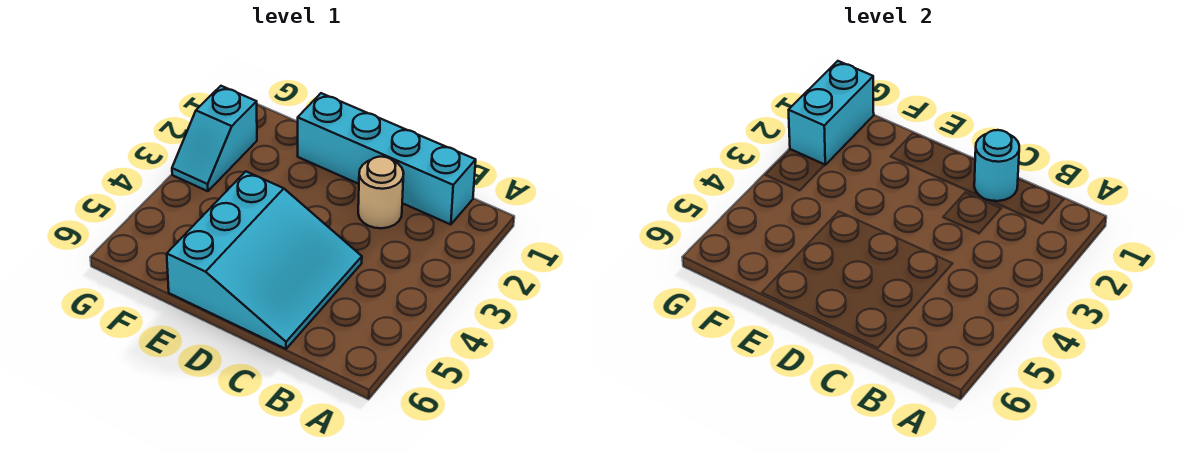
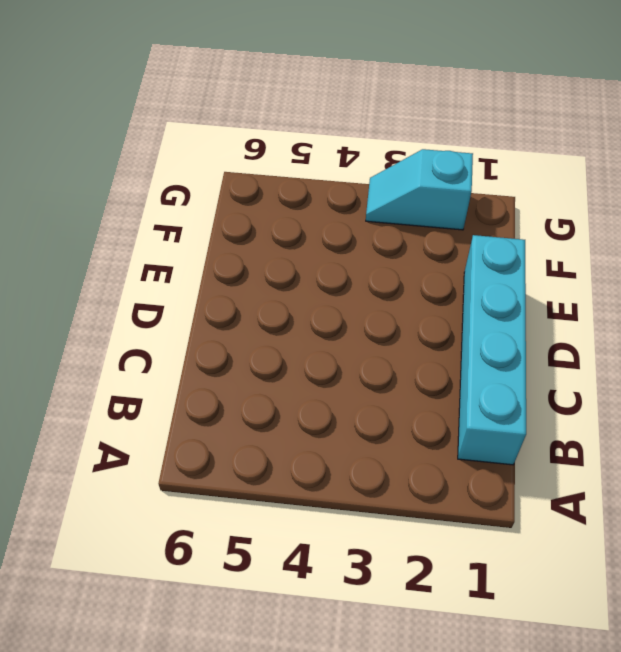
none -> tan round brick C2 level 1
none -> cyan slope C4:E6 level 1 top E

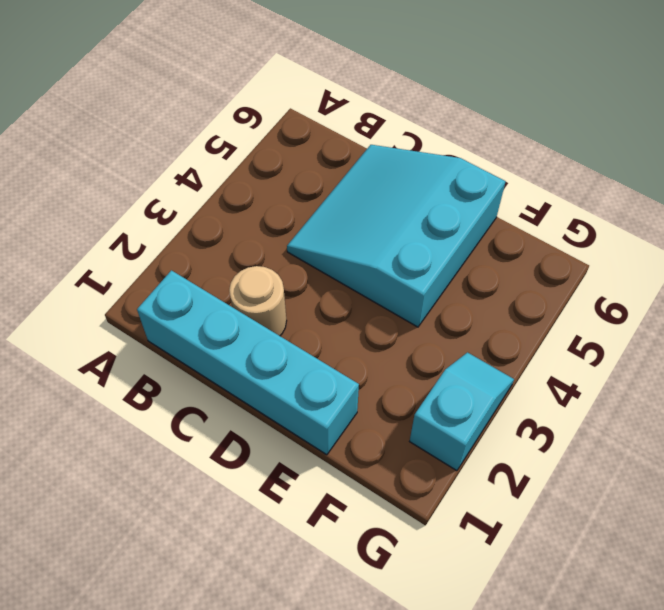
none -> cyan round brick C1 level 2
none -> cyan brick G1:G2 level 2

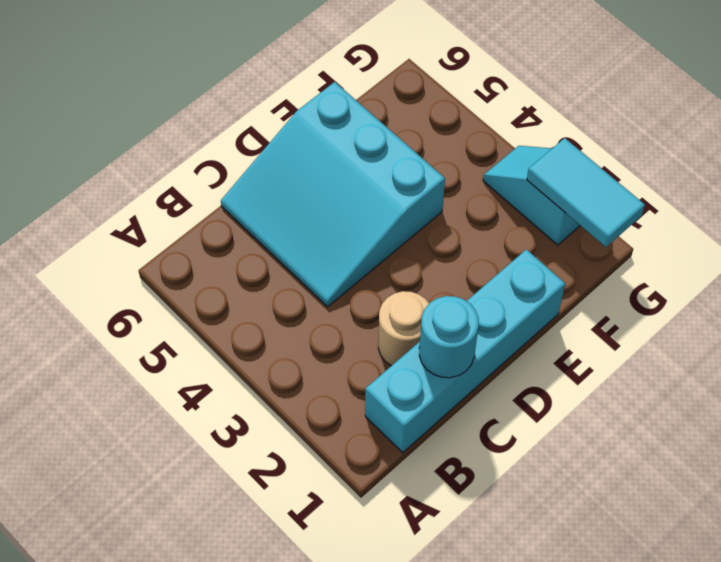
cyan tile G1:G2 level 2 -> cyan brick G1:G2 level 2

